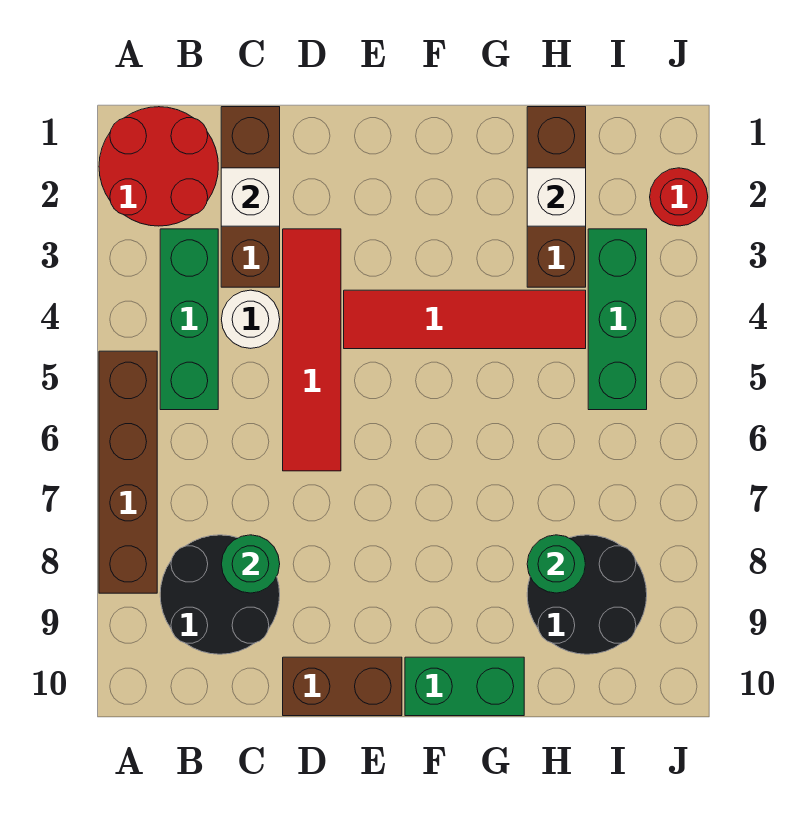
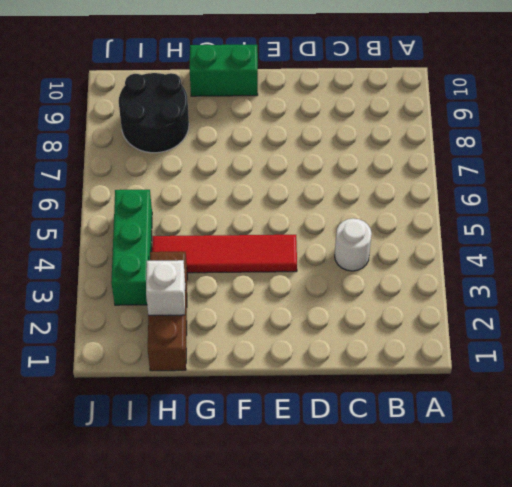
none -> red round brick A1:B2 level 1
none -> brown brick A5:A8 level 1
none -> green brick B3:B5 level 1

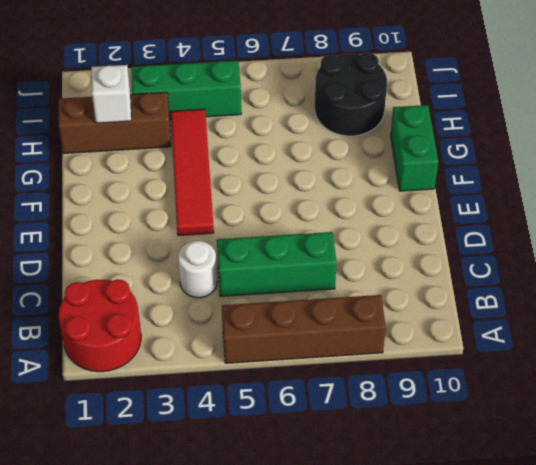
green brick C5:C7 level 1 -> green brick B3:B5 level 1
none -> black round brick B8:C9 level 1
none -> brown brick C1:C3 level 1
none -> red tile D3:D6 level 1

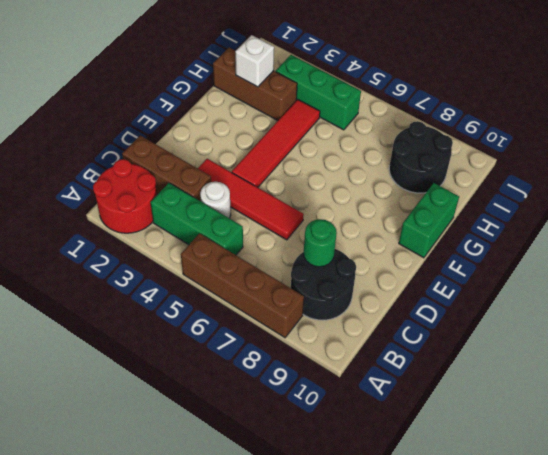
none -> brown brick D10:E10 level 1
none -> red round brick J2 level 1
none -> white brick C2 level 2

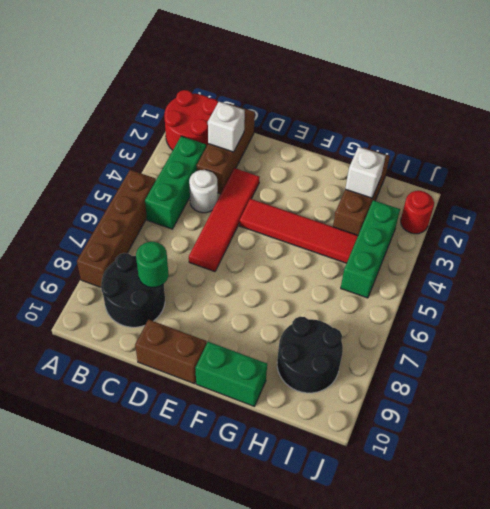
none -> green round brick H8 level 2

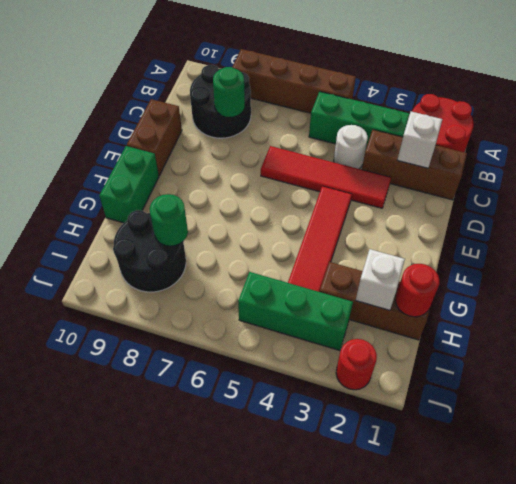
red round brick H1 level 2 -> none

